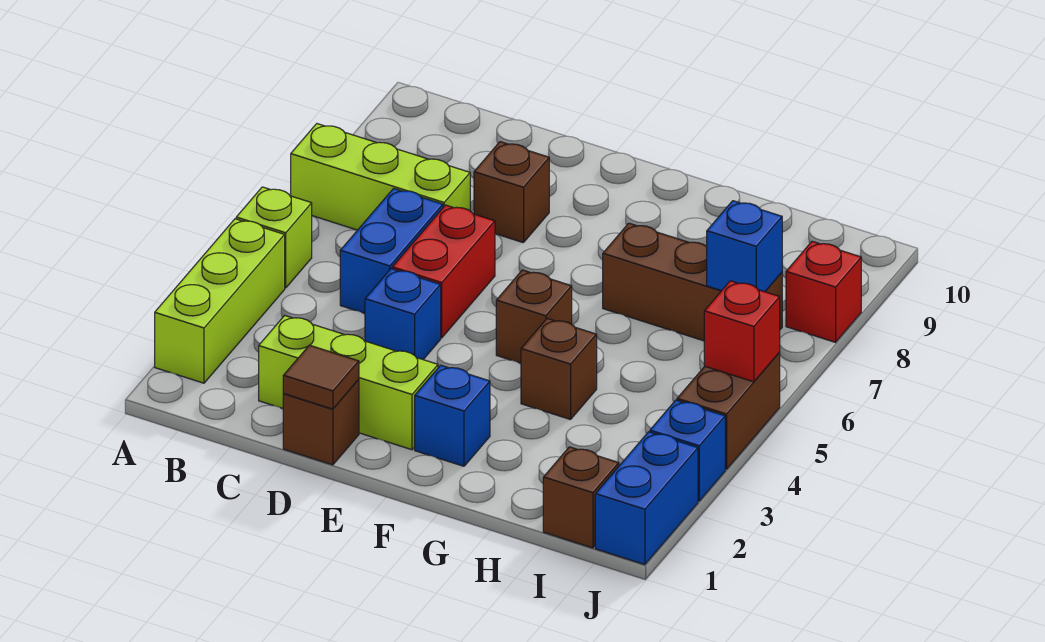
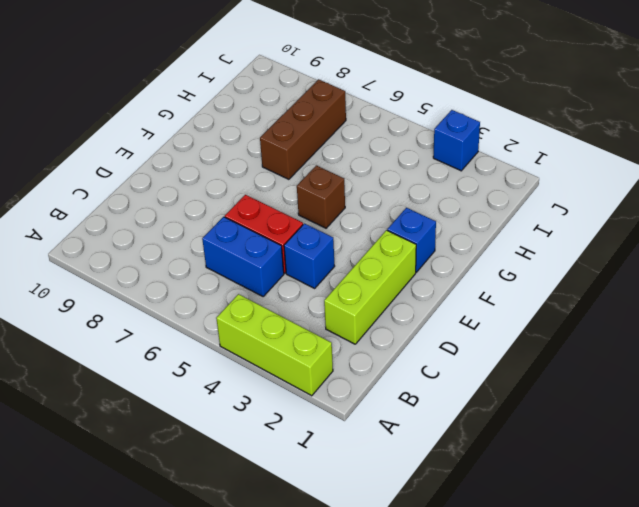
none -> lime brick A5 level 1
none -> lime brick A7:C7 level 1
none -> brown brick D1 level 1

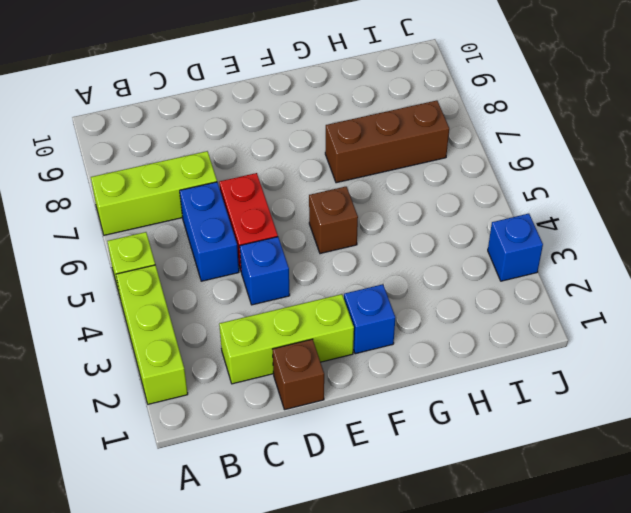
none -> brown brick D8 level 1
none -> brown brick G4 level 1
none -> brown brick I1 level 1

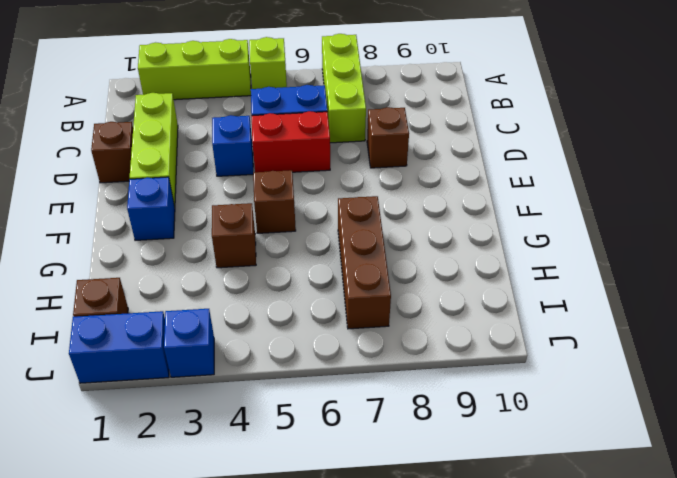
none -> brown brick J4:J5 level 1
none -> red brick J8 level 1
none -> brown tile D1 level 2

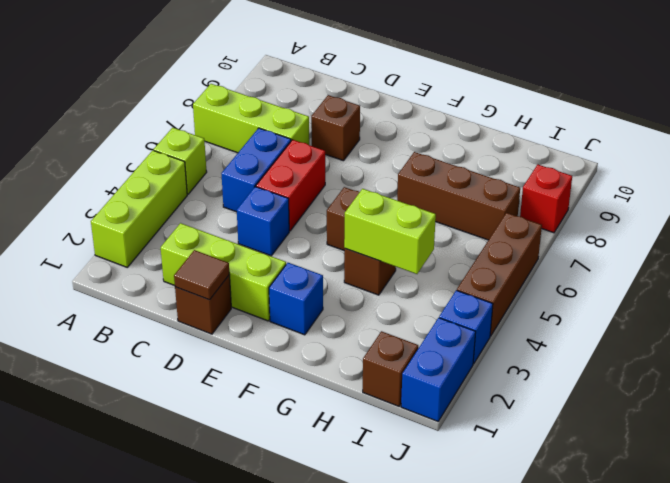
lime brick G4:H4 level 2 -> none
brown brick J4:J6 level 1 -> brown brick J4:J5 level 1
none -> blue brick I7 level 2
none -> red brick J5 level 2

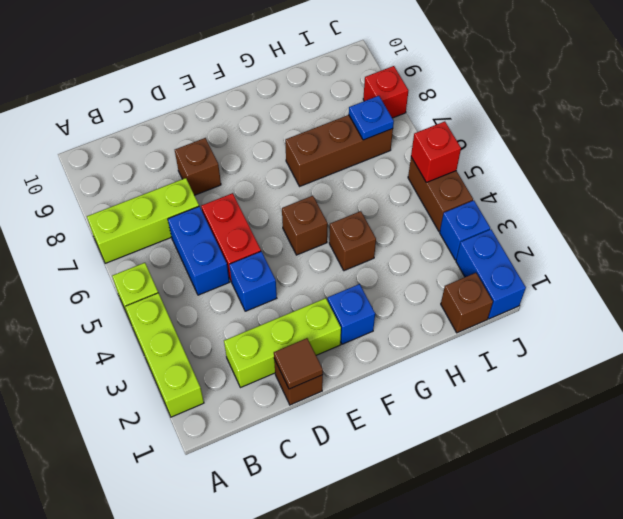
blue plate I7 level 2 -> blue brick I7 level 2

